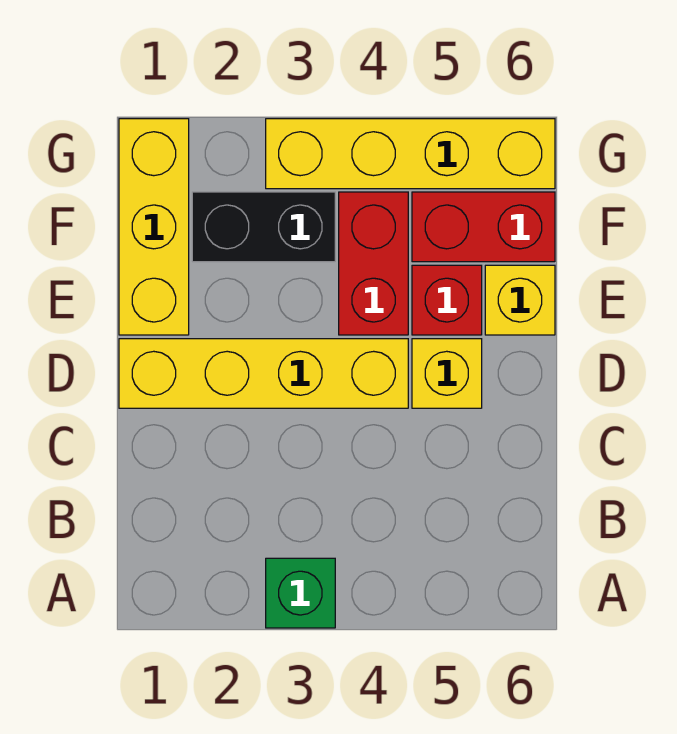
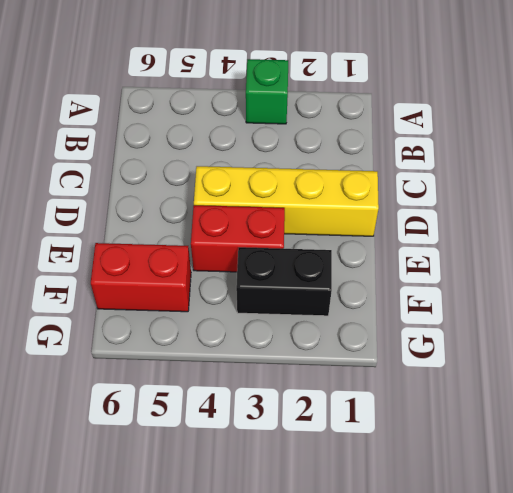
red brick E3:E4 level 1 -> red brick E4:F4 level 1
none -> yellow brick D5 level 1
none -> yellow brick E1:G1 level 1

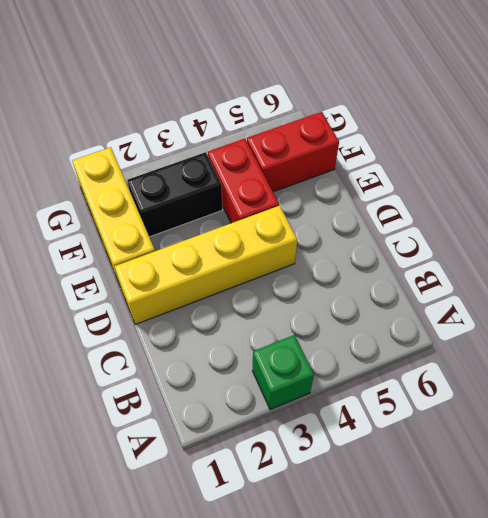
none -> yellow brick D5 level 1
none -> red brick E5 level 1

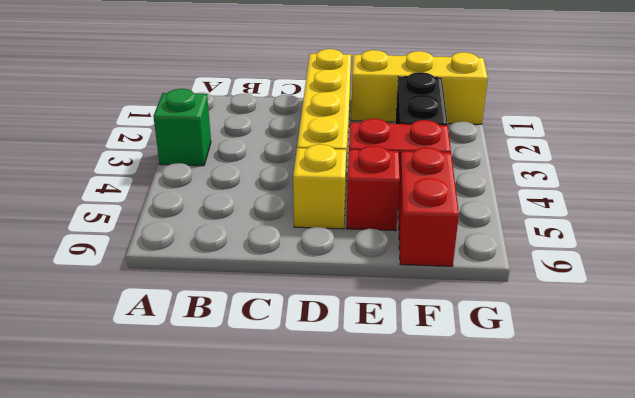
none -> yellow brick E6 level 1
none -> yellow brick G3:G6 level 1

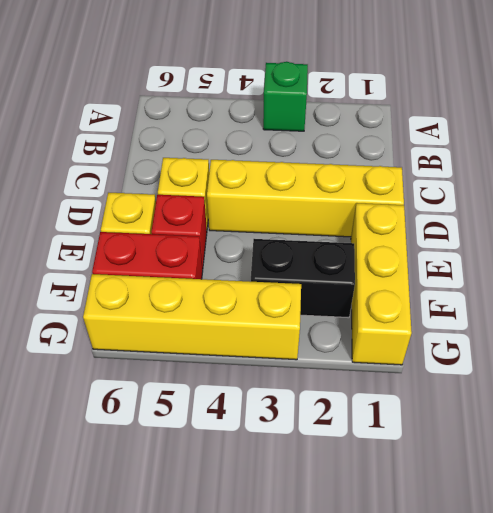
none -> red brick E4:F4 level 1

